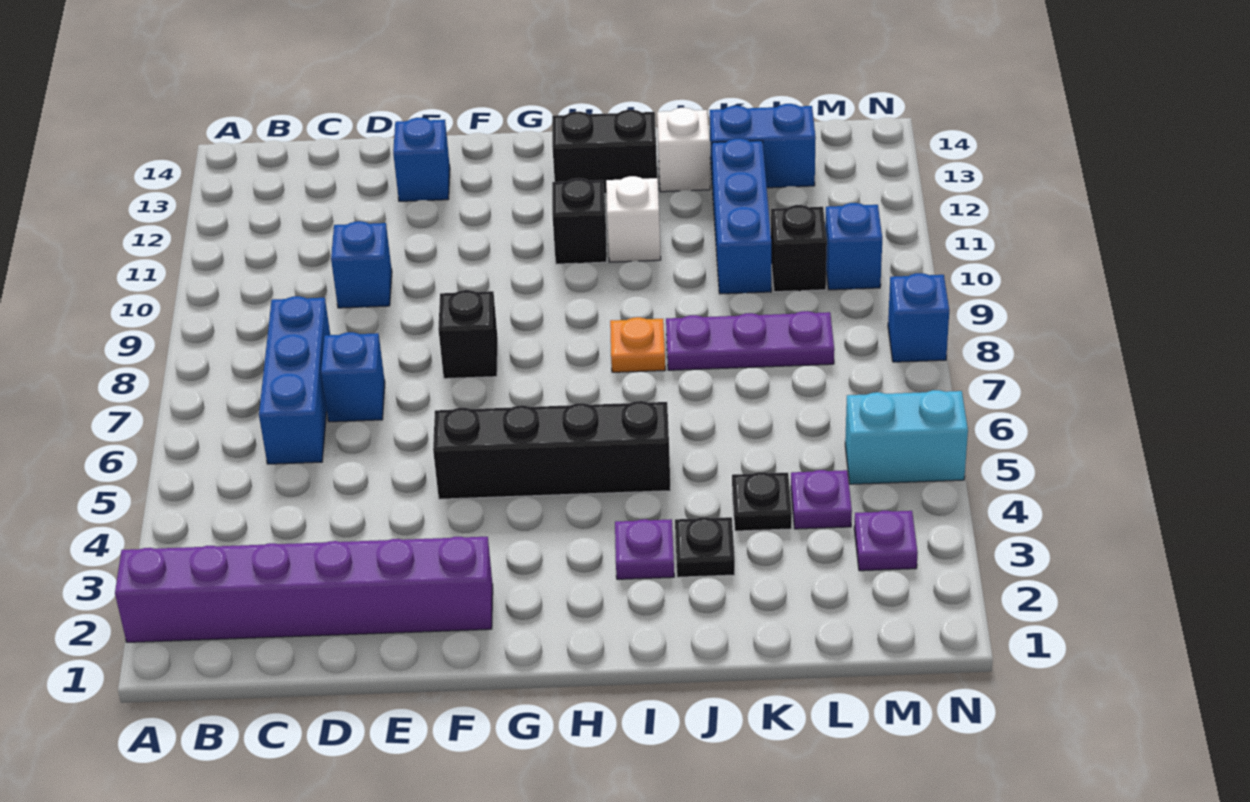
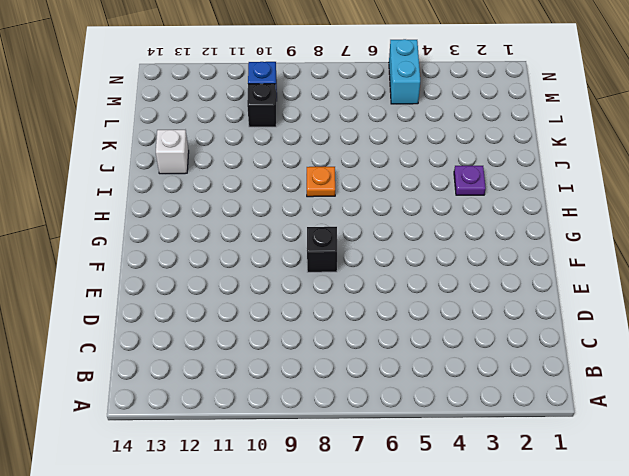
none -> purple brick A2:F2 level 1
none -> blue brick C6:C8 level 1
none -> blue brick D7 level 1

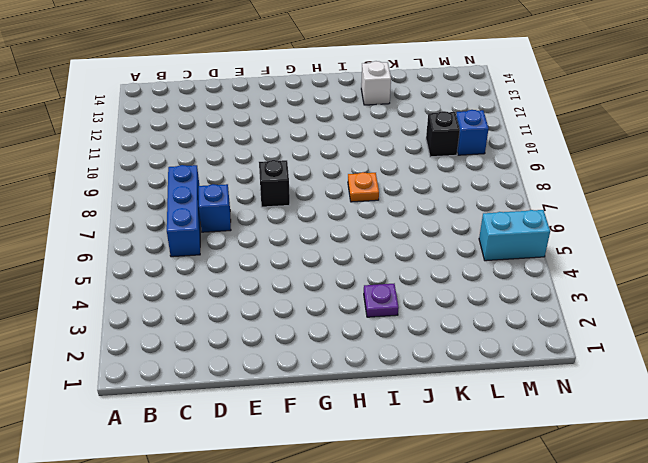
none -> purple brick A2:F2 level 1
none -> blue brick D10 level 1
none -> blue brick E13 level 1

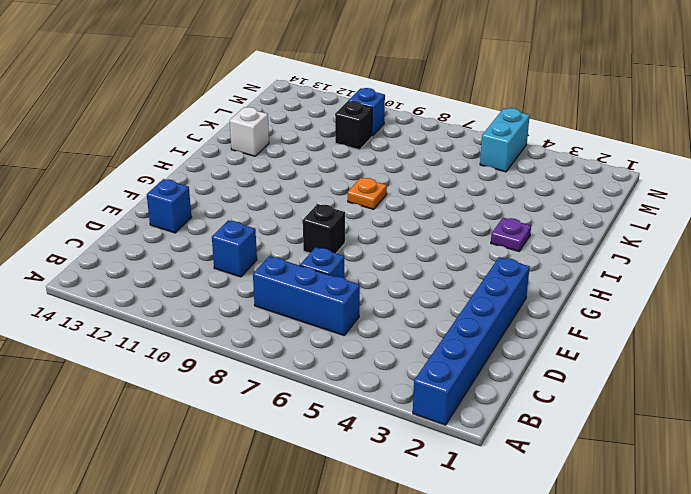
blue brick A2:F2 level 1 -> purple brick A2:F2 level 1
none -> black brick F5:I5 level 1
none -> black brick H11 level 1
none -> black brick H13:I13 level 1

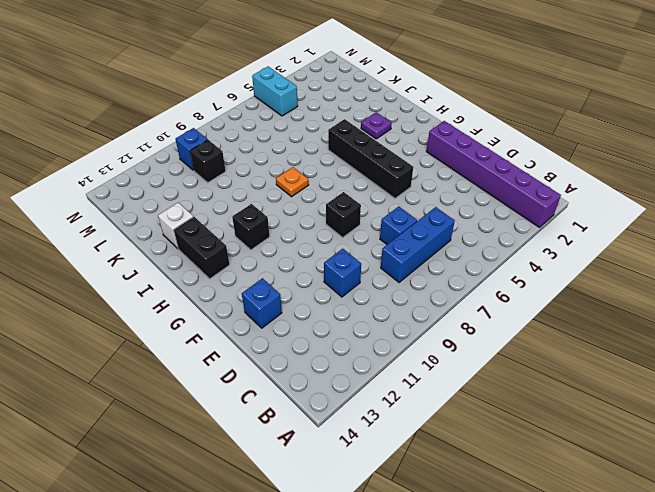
none -> white brick I11 level 1
none -> black plate J3 level 1
none -> purple plate J8:L8 level 1

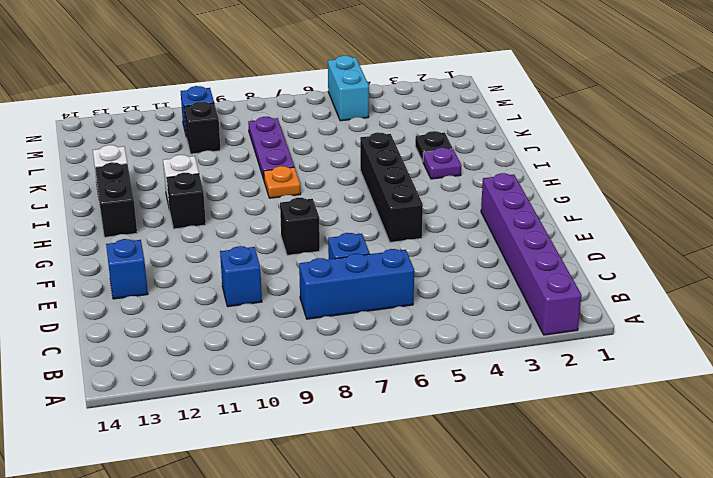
none -> black plate K4 level 1
none -> blue brick K10:K12 level 1
none -> blue brick K13:L13 level 1

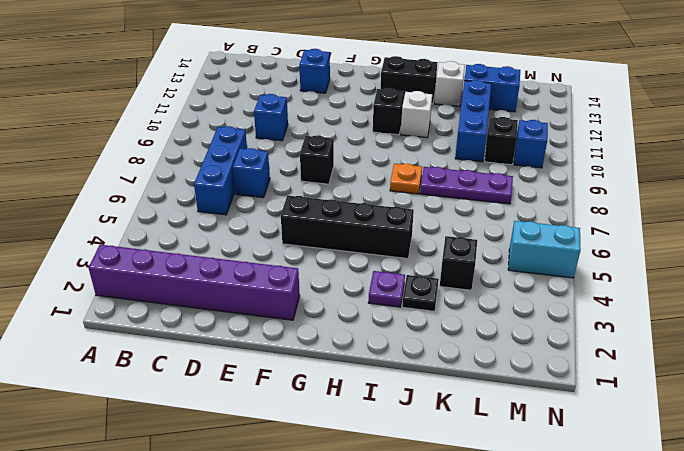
black brick K4 level 1 -> black plate K4 level 1
none -> purple plate L4 level 1
none -> purple plate M3 level 1
none -> blue brick N8 level 1

